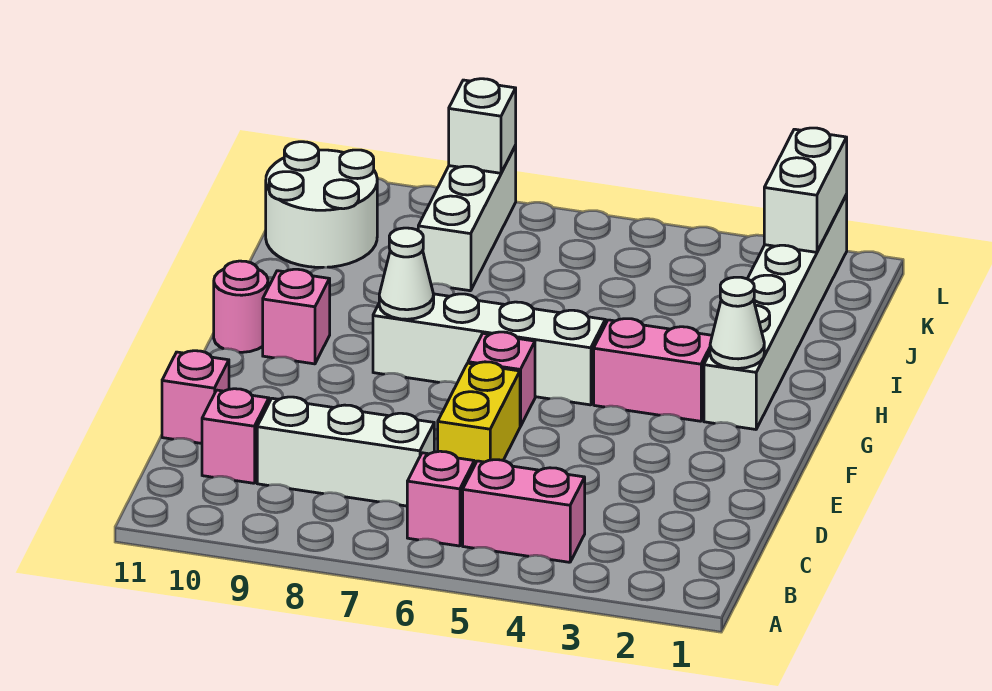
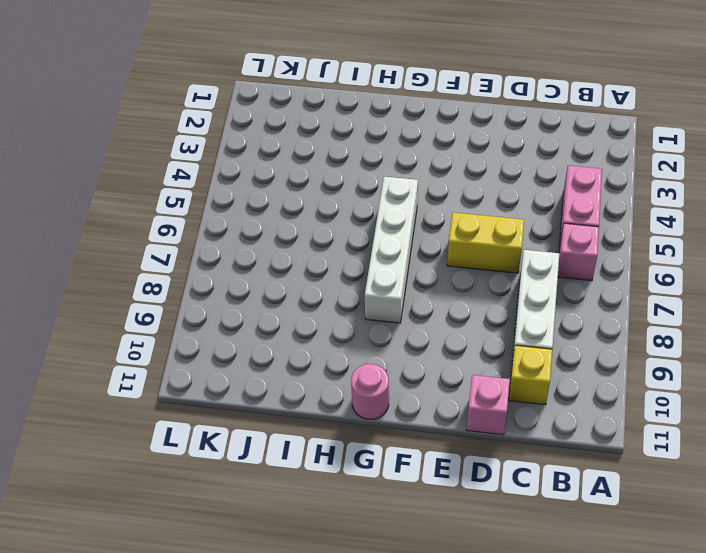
yellow brick C10 level 1 -> pink brick C10 level 1
none -> pink brick F6 level 1
none -> white brick G2:L2 level 1
none -> pink brick G3:G4 level 1

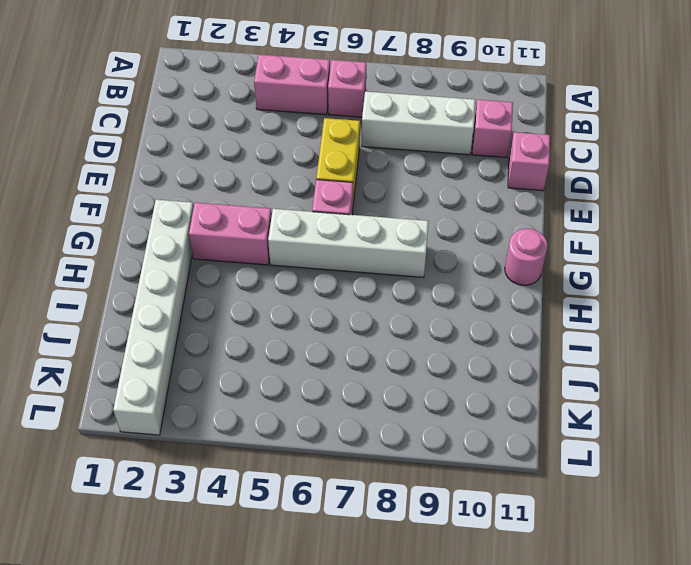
none -> pink brick G10 level 1
none -> white brick J8:L8 level 1
none -> white round brick J10:K11 level 1

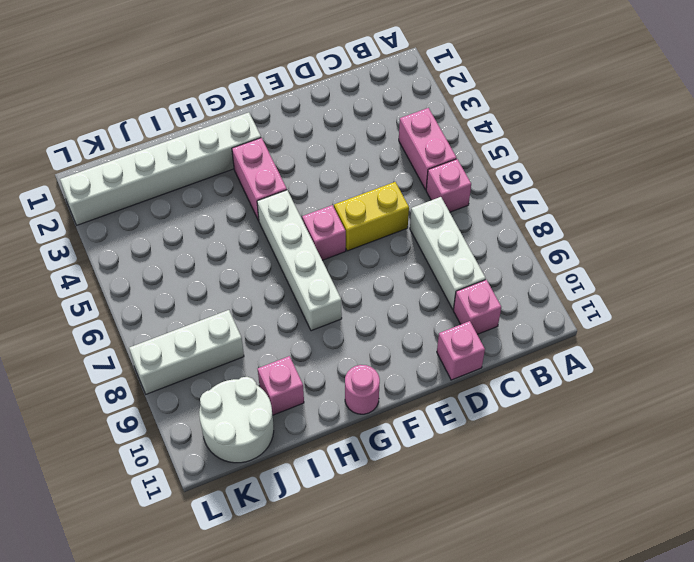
pink brick I10 level 1 -> pink brick G10 level 1
none -> white cone G2 level 2
none -> white cone G8 level 2
none -> white brick K2:L2 level 2

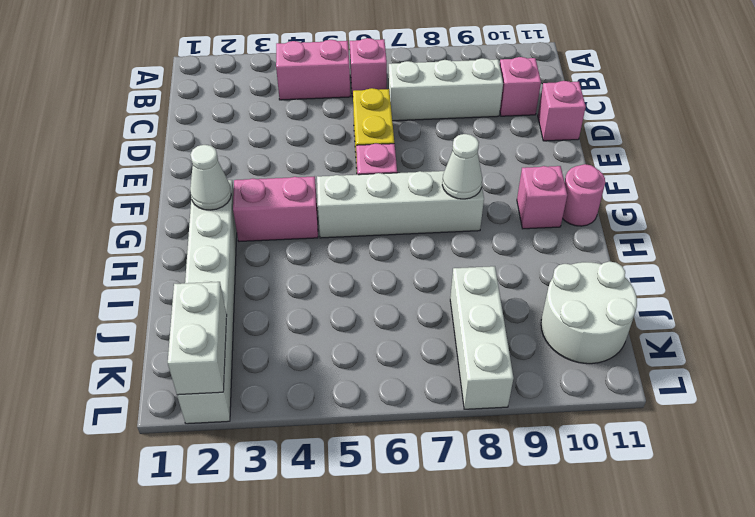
none -> white brick L8 level 2

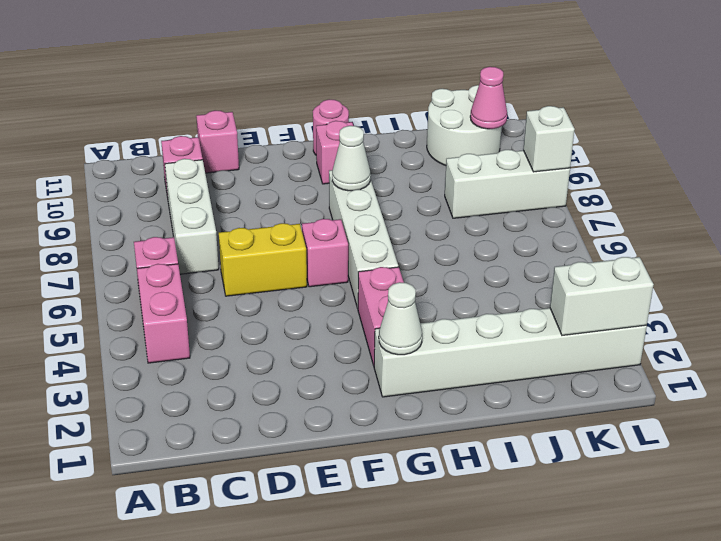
pink cone K10 level 2 -> none

